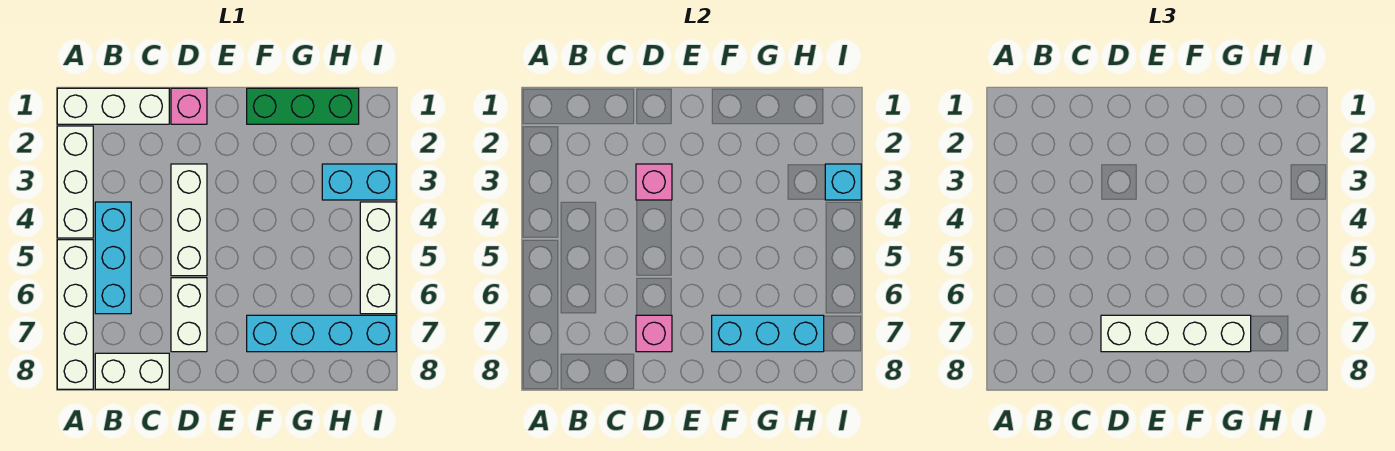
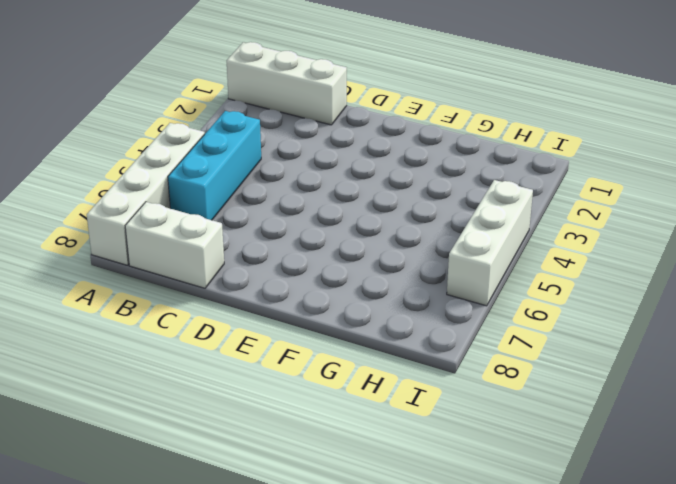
none -> white brick A2:A4 level 1
none -> pink brick D1 level 1
none -> white brick D3:D5 level 1

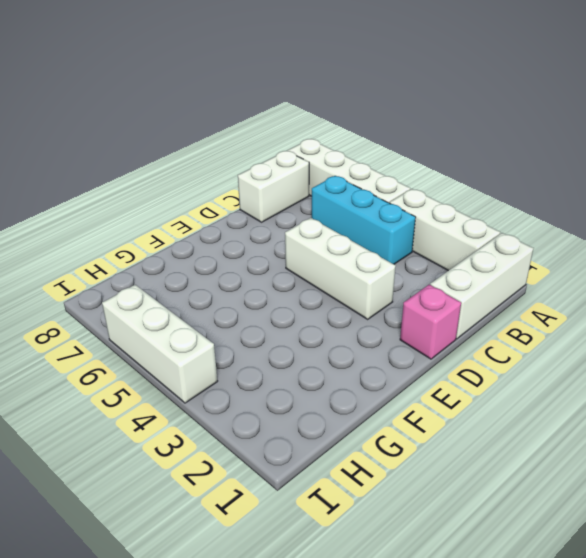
none -> white brick D6:D7 level 1
none -> green brick F1:H1 level 1
none -> cyan brick F7:I7 level 1

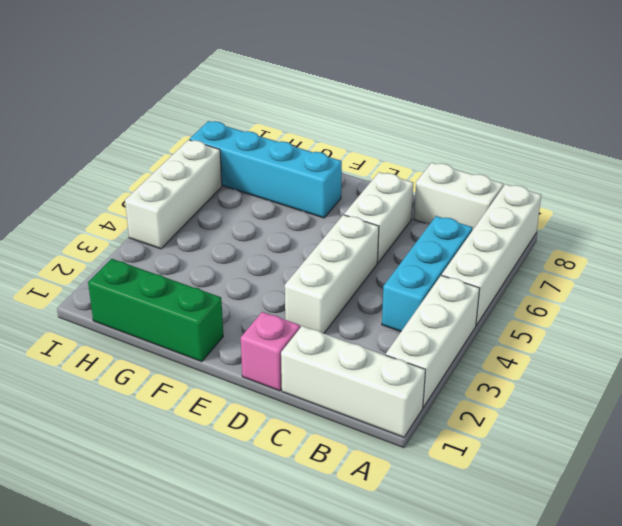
none -> cyan brick H3:I3 level 1
none -> pink brick D3 level 2
none -> pink brick D7 level 2

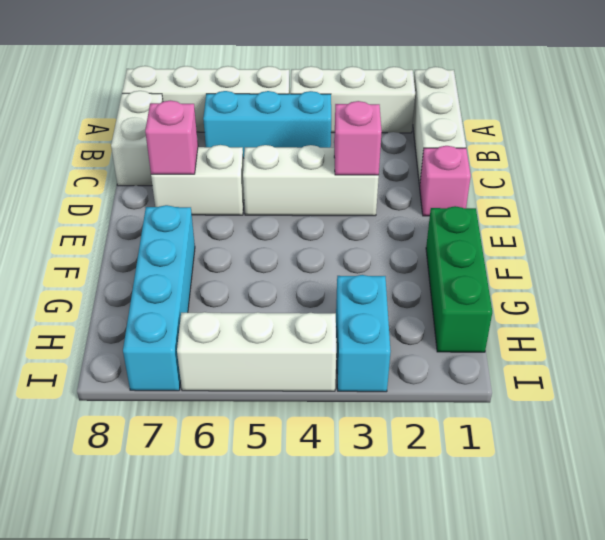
none -> cyan brick F7:H7 level 2
none -> cyan brick I3 level 2
none -> white brick D7:G7 level 3

